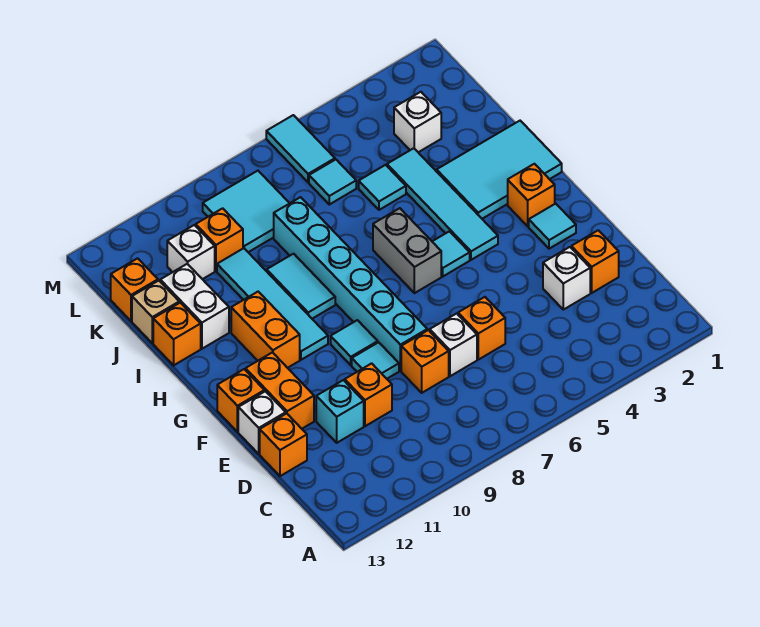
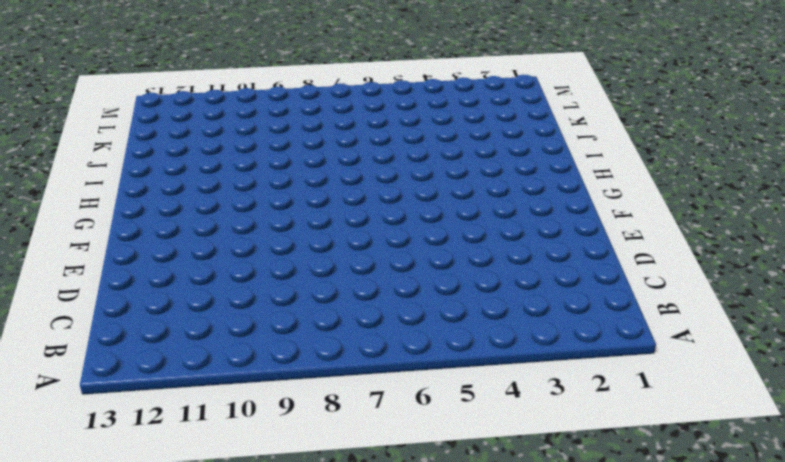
none -> orange brick D2 level 1
none -> white brick D3 level 1
none -> orange brick D6 level 1
none -> white brick D7 level 1

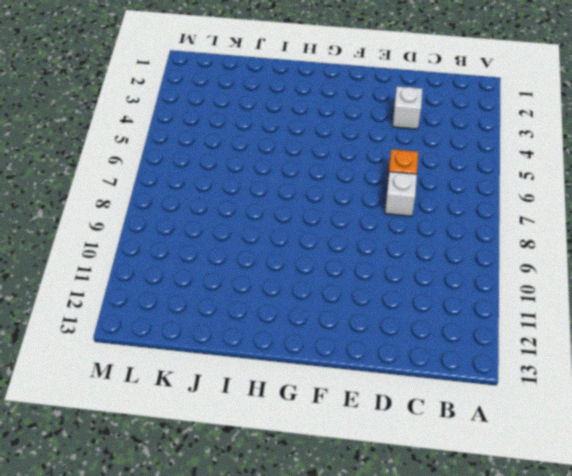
none -> orange brick D2 level 1
none -> orange brick D8 level 1
none -> orange brick D10 level 1
none -> cyan brick D11 level 1

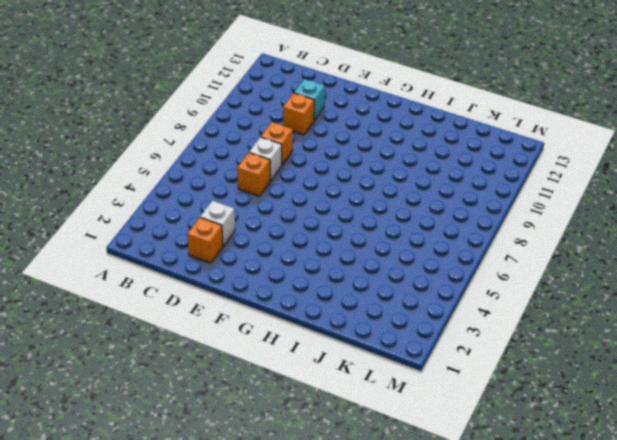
none -> orange brick D13 level 1
none -> cyan brick E8:J8 level 1
none -> cyan tile E9 level 1
none -> orange brick E12:F12 level 1

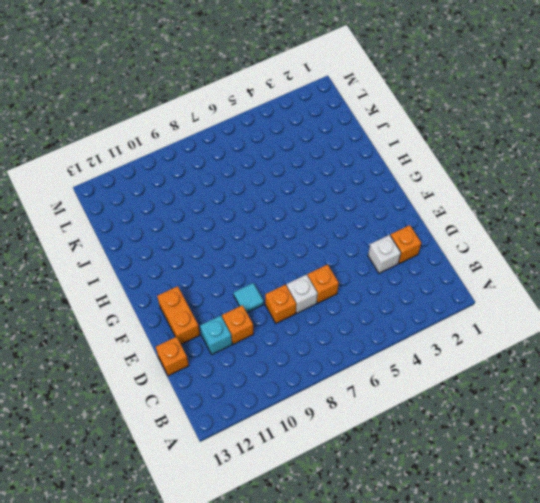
none -> cyan brick E8:J8 level 1
none -> white brick E13 level 1
none -> cyan tile F2 level 1
none -> cyan tile F9 level 1

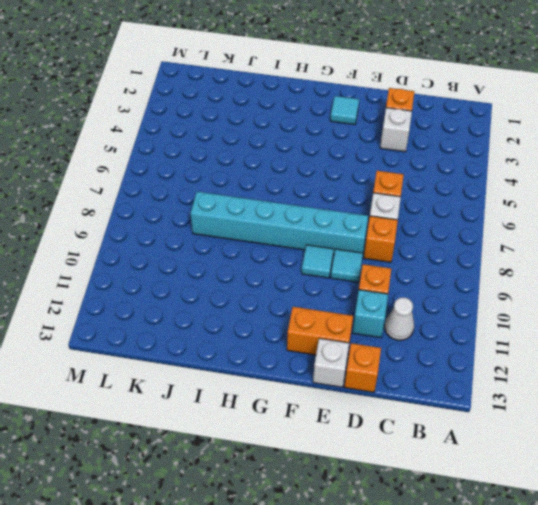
white cone C11 level 1 -> none
none -> orange brick F13 level 1
none -> orange brick G2 level 1
none -> cyan tile G4:J4 level 1
none -> cyan tile G5 level 1

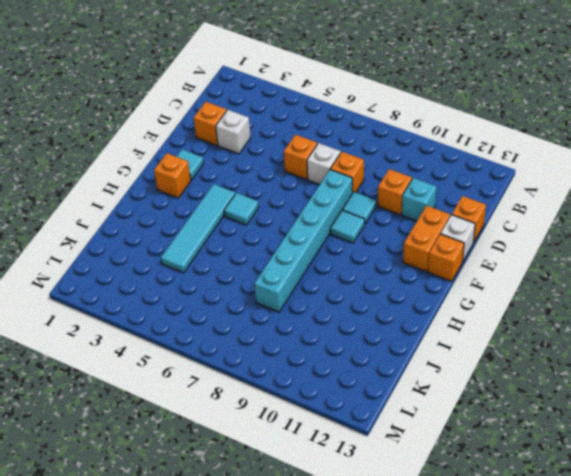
none -> grey brick G6:H6 level 1
none -> cyan tile G10:J10 level 1
none -> orange brick G11:H11 level 1
none -> cyan tile H1:I3 level 1

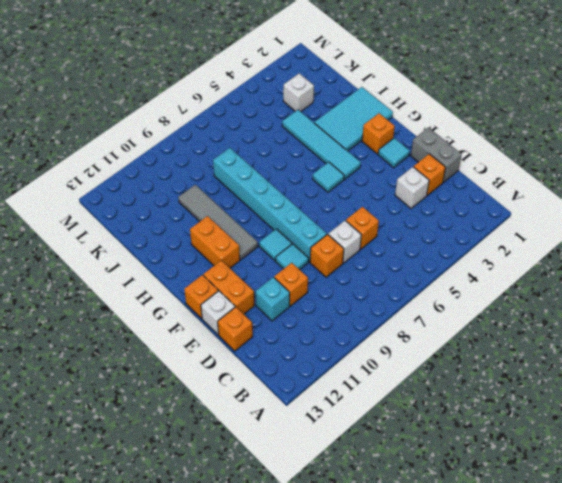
grey brick D1:E1 level 1 -> grey brick G6:H6 level 1
grey tile G10:J10 level 1 -> cyan tile G10:J10 level 1
none -> cyan tile H9:I9 level 1
none -> white brick I12:J12 level 1
none -> orange brick I13 level 1
none -> cyan tile J5 level 1

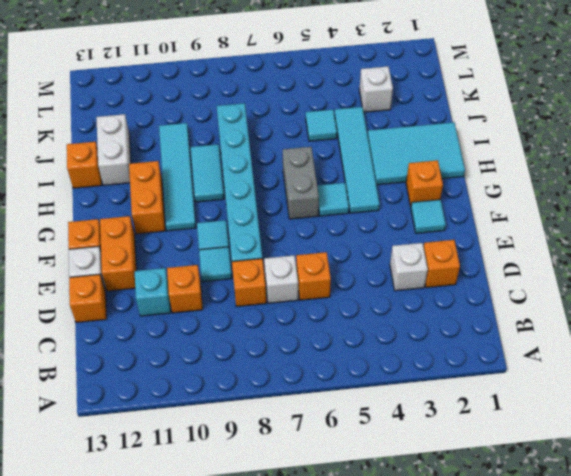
none -> tan brick J13 level 1
none -> cyan tile K6 level 1
none -> cyan tile K8:L9 level 1
none -> orange brick K10 level 1

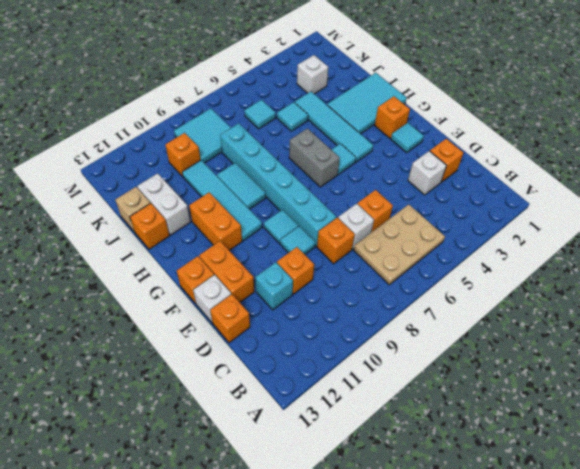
tan plate B5:C7 level 1 -> none
none -> white brick K11 level 1
none -> orange brick K13 level 1
none -> cyan tile L6:M6 level 1

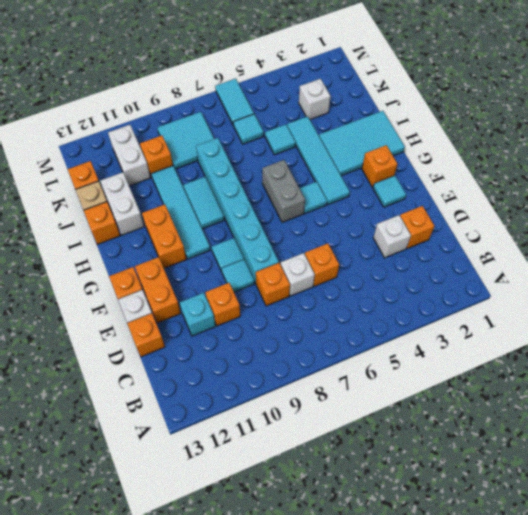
white brick K11:L11 level 1 -> white brick K11 level 1

